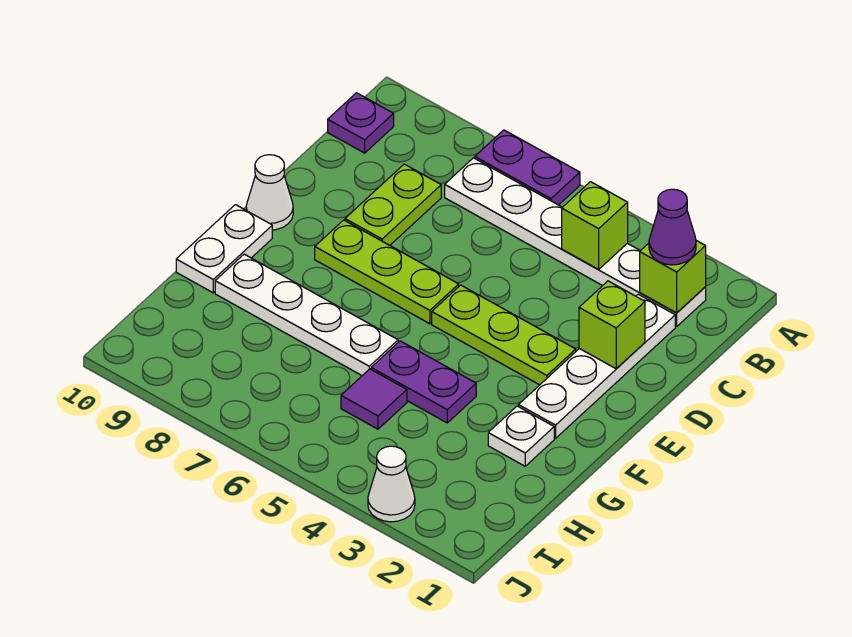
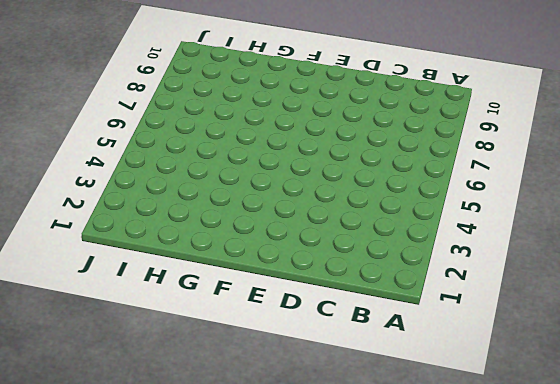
none -> purple plate A6:A7 level 1
none -> white plate B2:B7 level 1
none -> purple plate B10 level 1

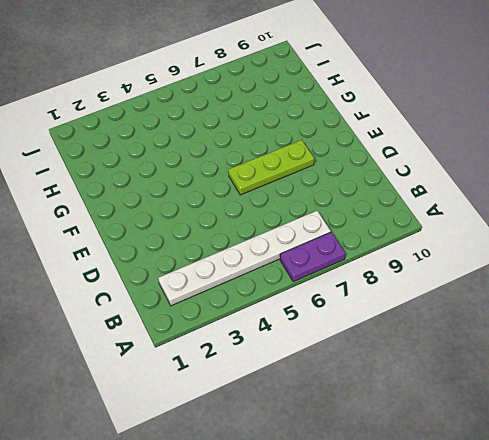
none -> purple plate B10 level 1
none -> white plate C2:F2 level 1
none -> lime plate C8:D8 level 1

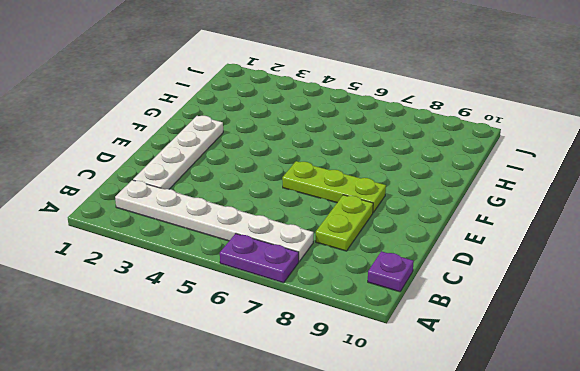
none -> lime plate E3:E5 level 1
none -> white cone E10 level 1
none -> white plate F10:G10 level 1

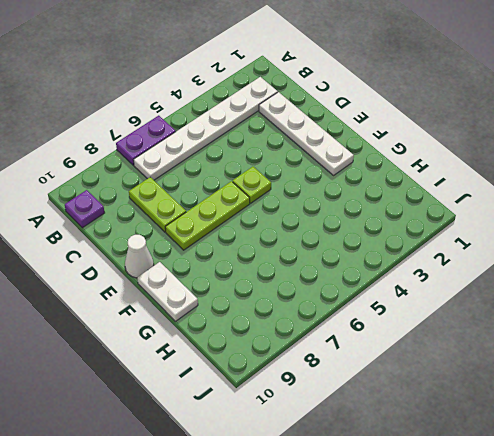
lime plate E5 level 1 -> lime plate E3:E5 level 1
none -> white plate G2 level 1
none -> purple plate G4:G5 level 1
none -> white plate G6:G9 level 1

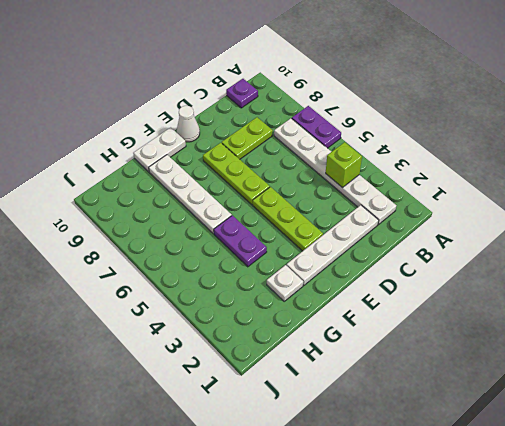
none -> purple tile H5 level 1
none -> white cone J3 level 1
none -> lime brick B2 level 2

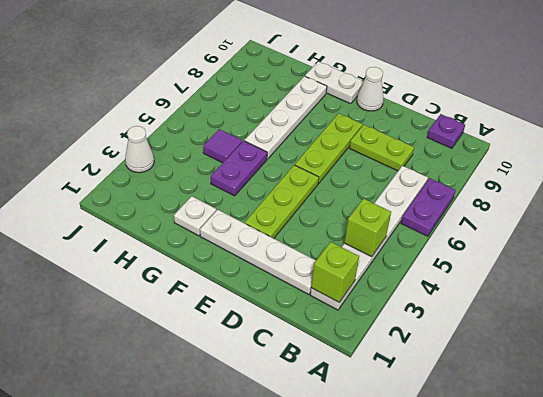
none -> lime brick D2 level 2
none -> purple cone B2 level 3

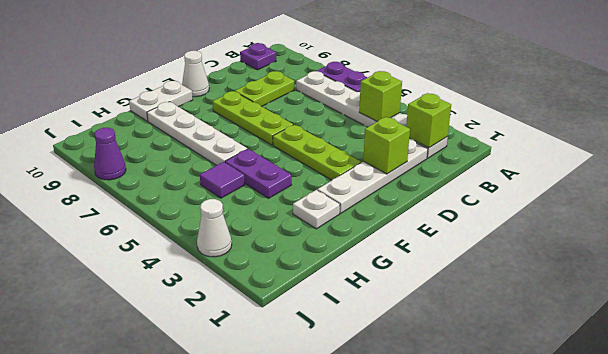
purple cone J8 level 1 -> purple cone B2 level 3

